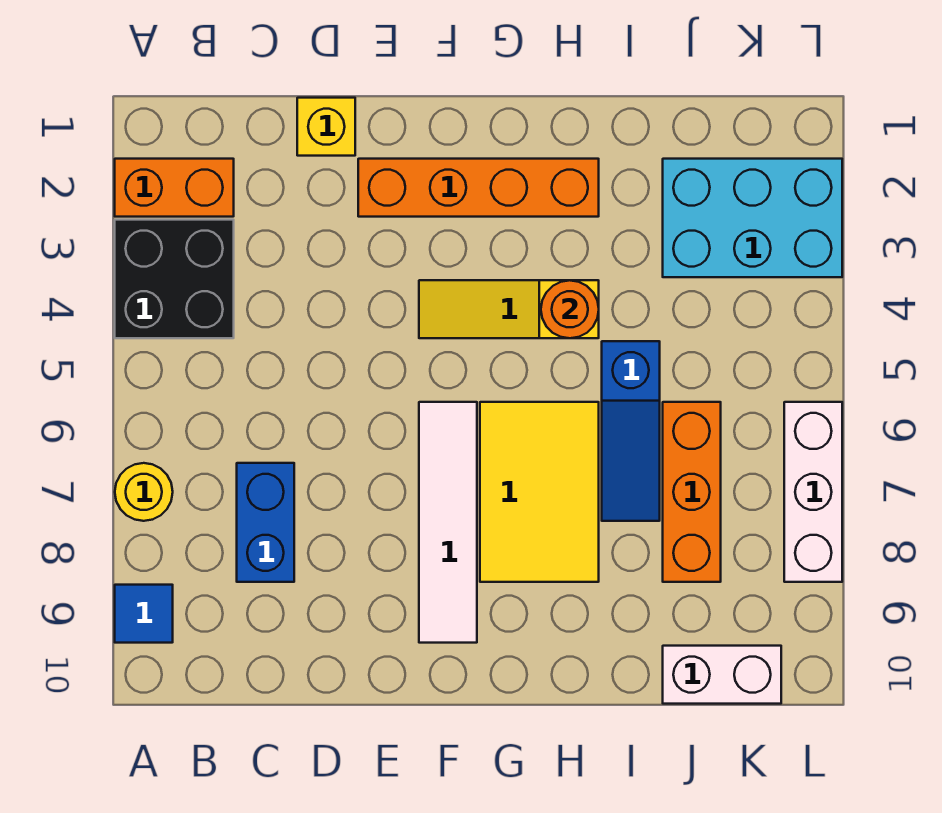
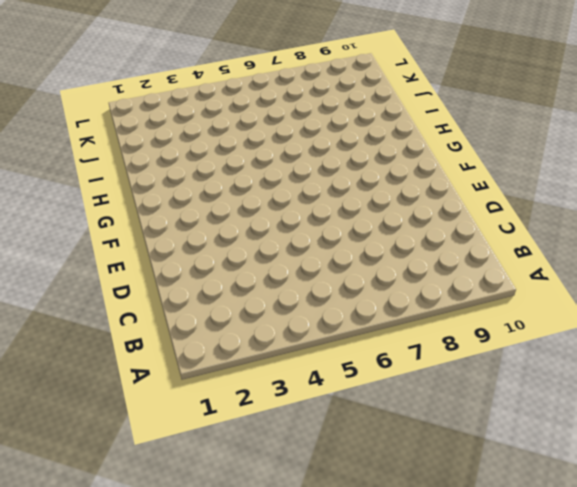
none -> orange brick A2:B2 level 1
none -> black brick A3:B4 level 1
none -> yellow round brick A7 level 1

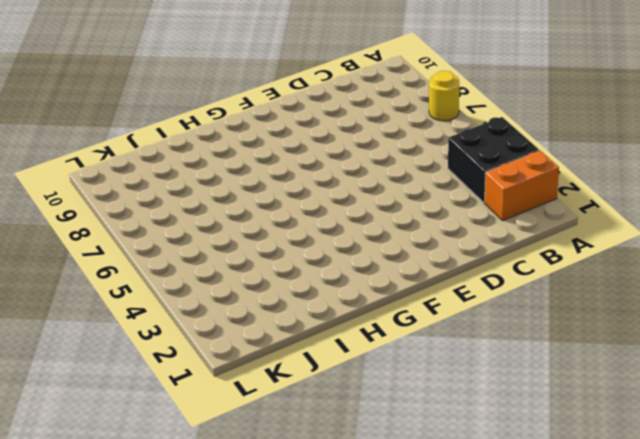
none -> blue tile A9 level 1
none -> blue brick C7:C8 level 1
none -> yellow brick D1 level 1

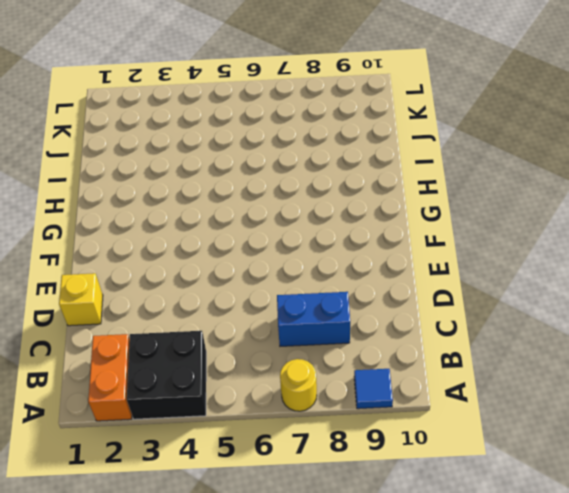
none -> orange brick E2:H2 level 1
none -> yellow slope F4:H4 level 1 top H
none -> white tile F6:F9 level 1

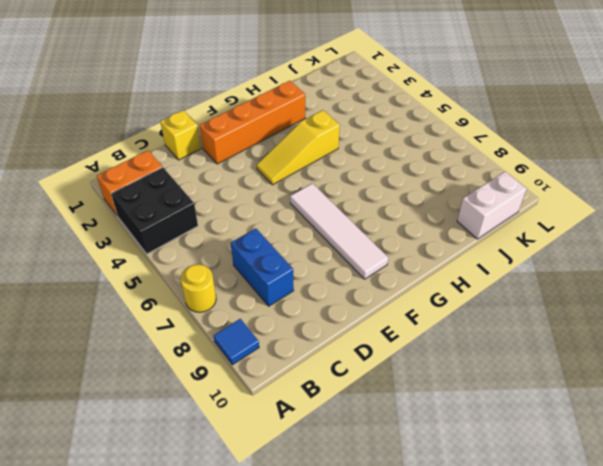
none -> yellow tile G6:H8 level 1
none -> blue slope I5:I7 level 1 top 5
none -> cyan brick J2:L3 level 1

